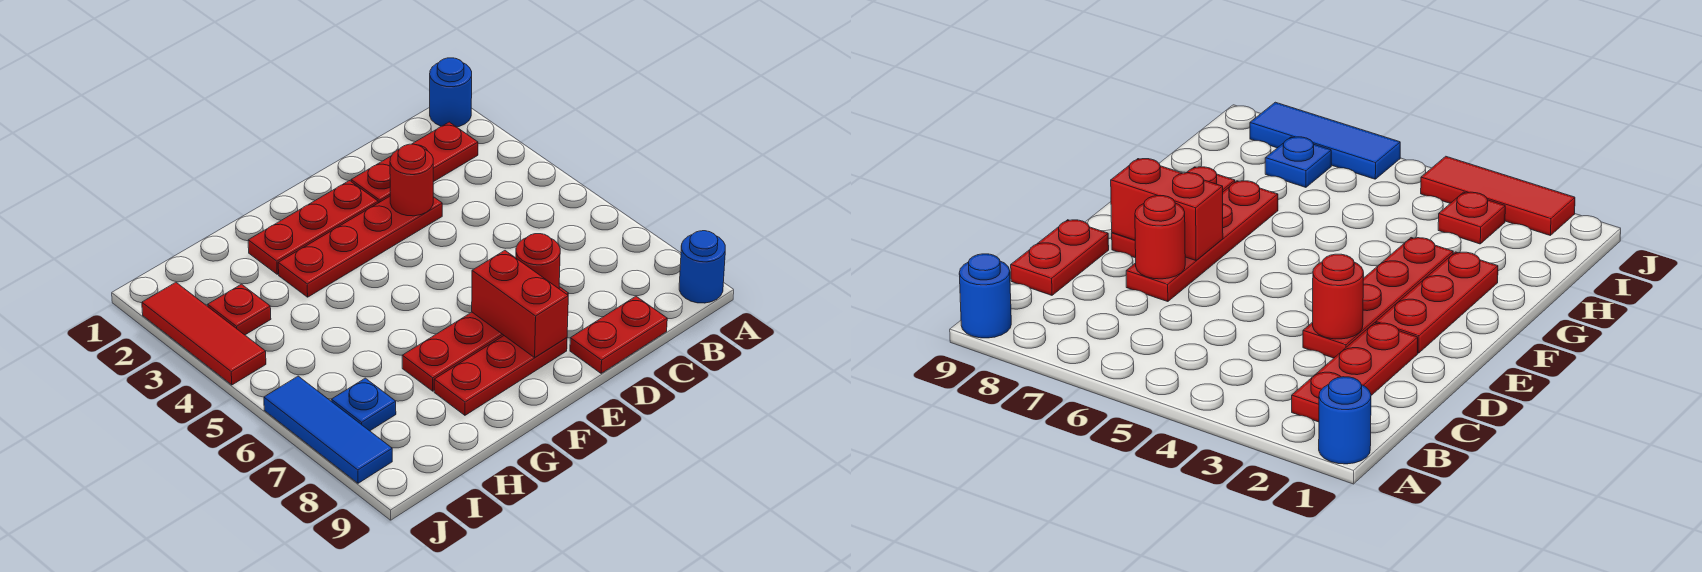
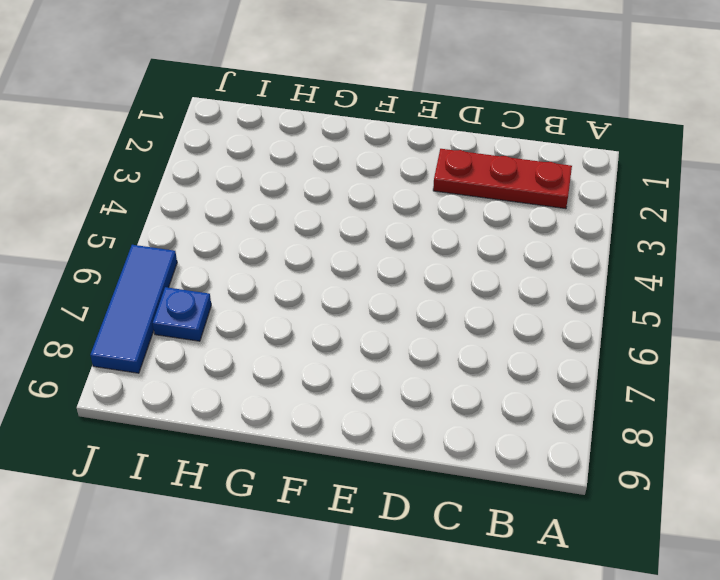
none -> blue round brick A1 level 1
none -> blue round brick A9 level 1
none -> red plate C9:D9 level 1

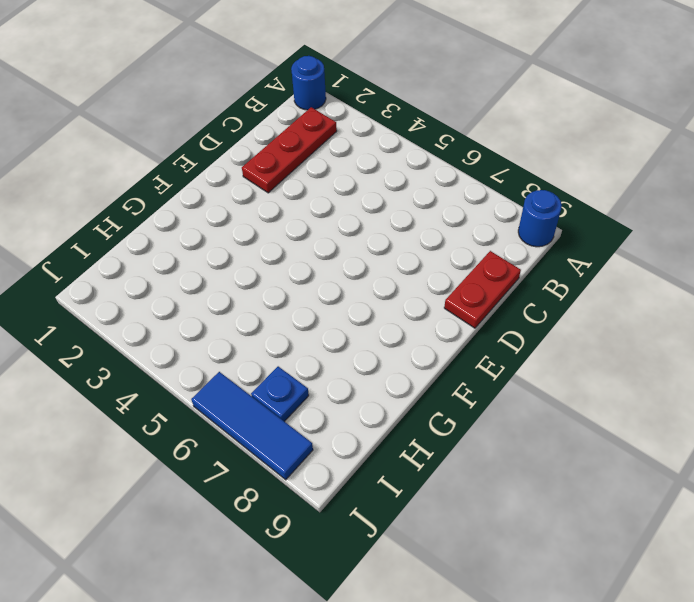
none -> red plate D3:G3 level 1
none -> red plate D7:G7 level 1
none -> red plate E2:G2 level 1

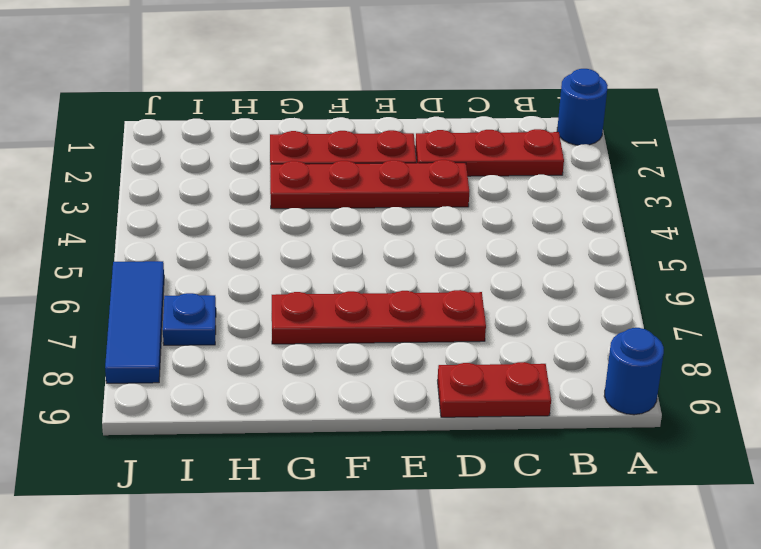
none -> red plate E8:G8 level 1
none -> red plate I3 level 1
none -> red tile J2:J4 level 1

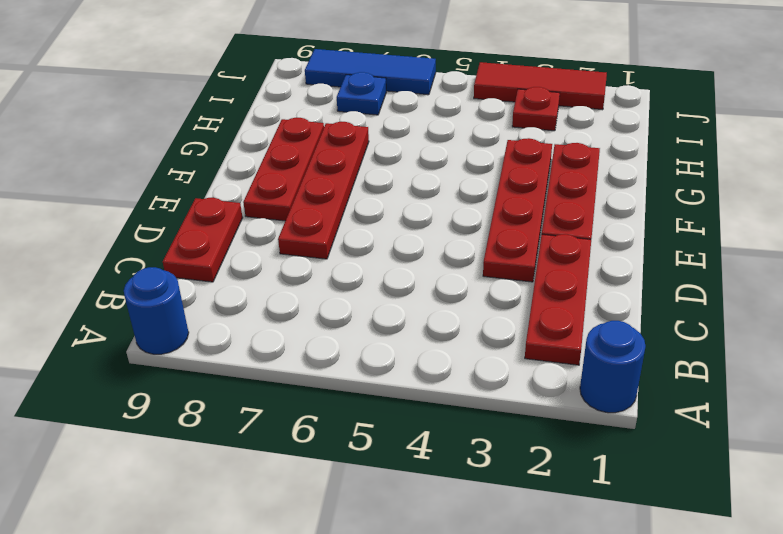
none -> red round brick D3 level 2
none -> red round brick D7 level 2
none -> red brick E7:E8 level 2

